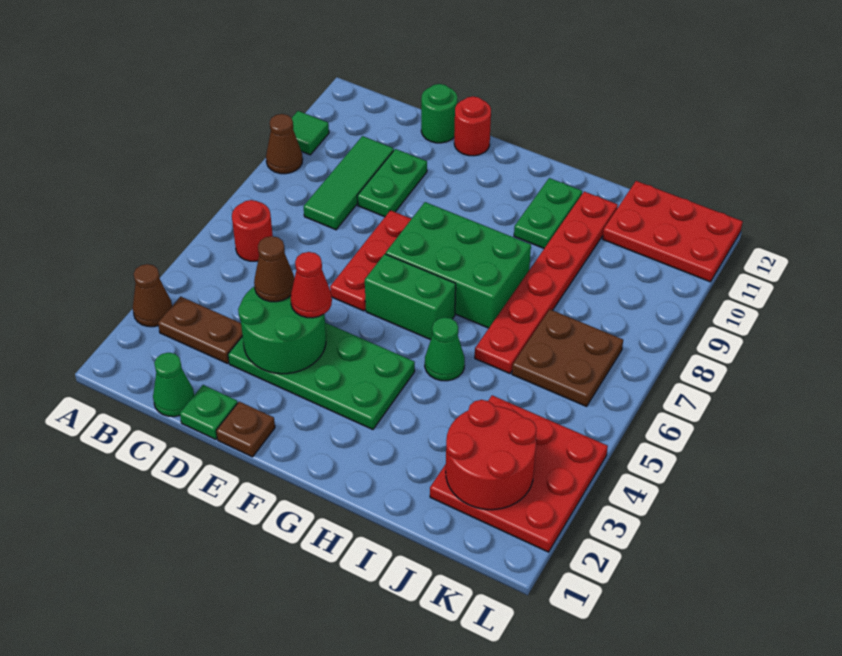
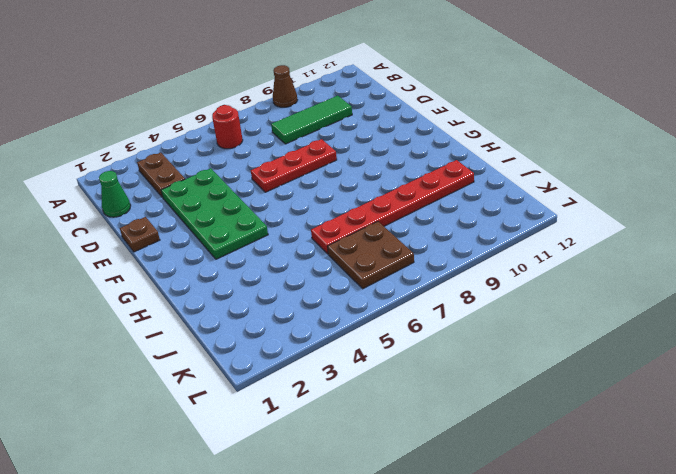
none -> brown cone A3 level 1
none -> green tile A10 level 1
none -> green plate D1 level 1

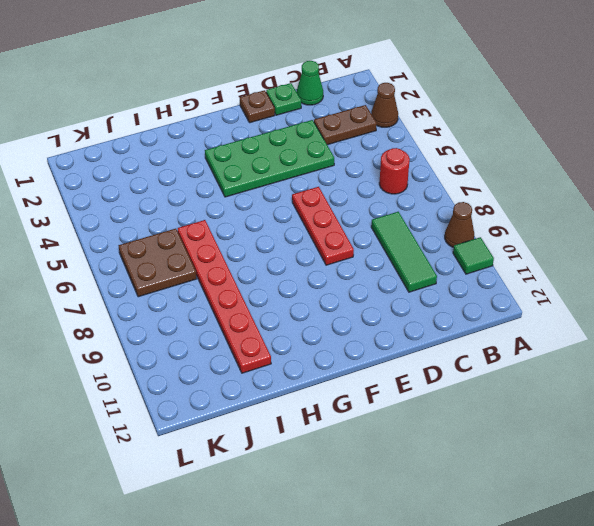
none -> green plate D9:D10 level 1
none -> green round brick D12 level 1
none -> red round brick E12 level 1

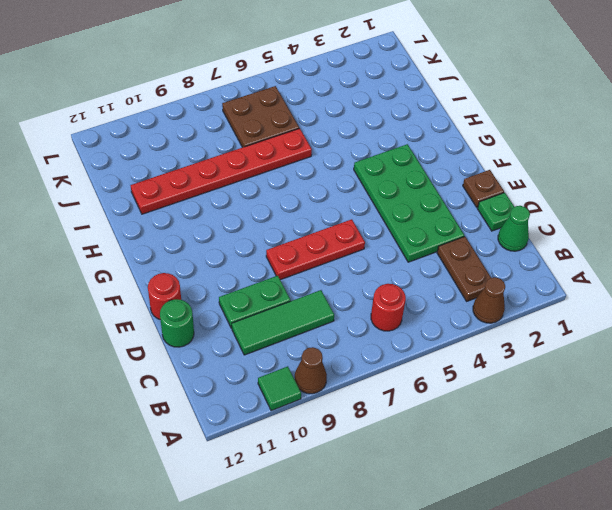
none -> green brick F6:G6 level 1
none -> green brick F7:H8 level 1
none -> green cone H5 level 1

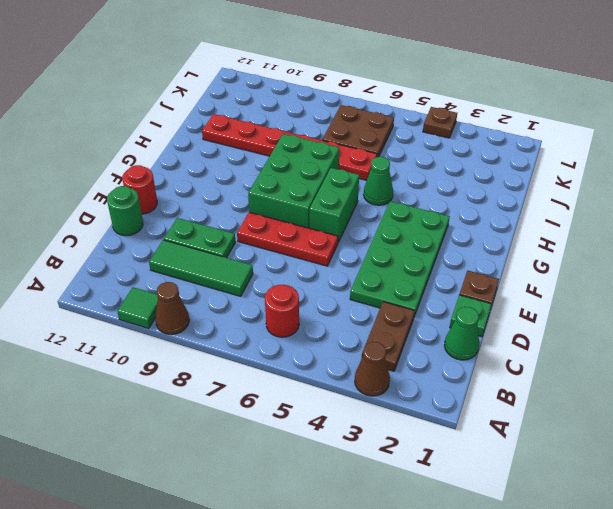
brown plate L4 level 1 -> red plate J2:L4 level 1
none -> green plate H10:H11 level 1
none -> red plate J11:L12 level 1
none -> green round brick D3:E4 level 2

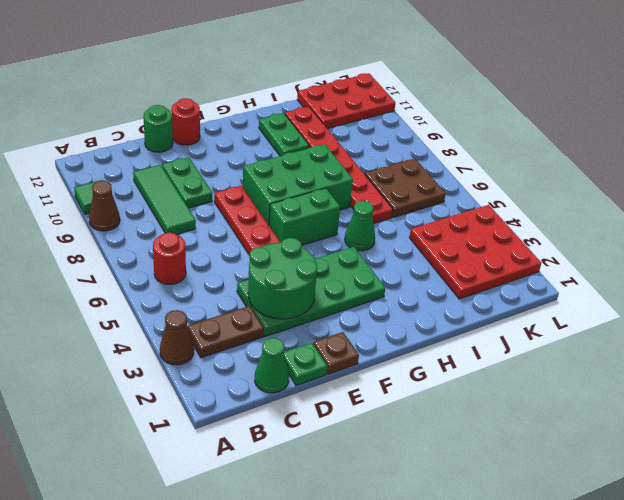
none -> red round brick J2:K3 level 2
none -> brown cone D4 level 3
none -> red cone E4 level 3

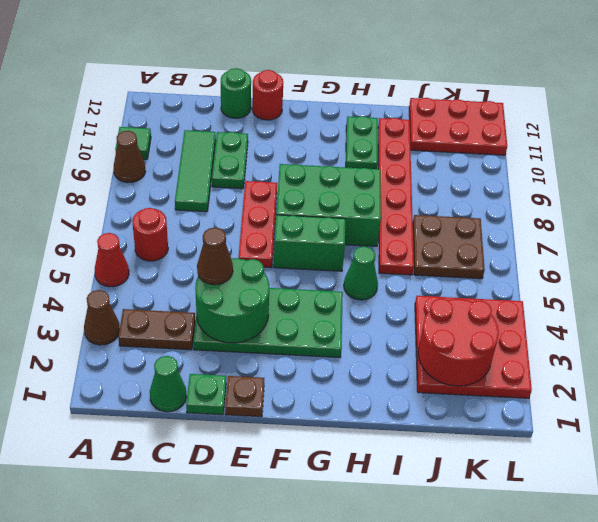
red cone A5 level 1 -> red cone E4 level 3

